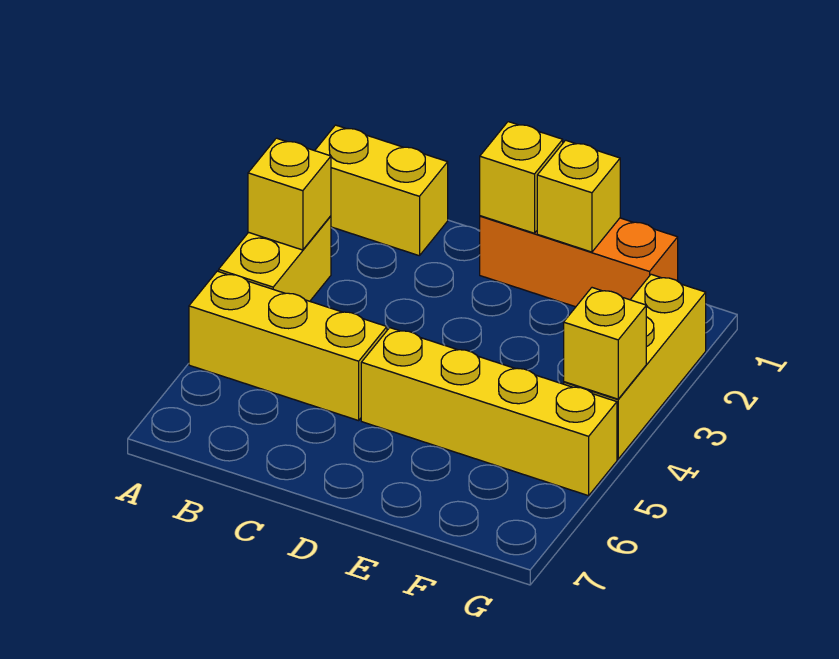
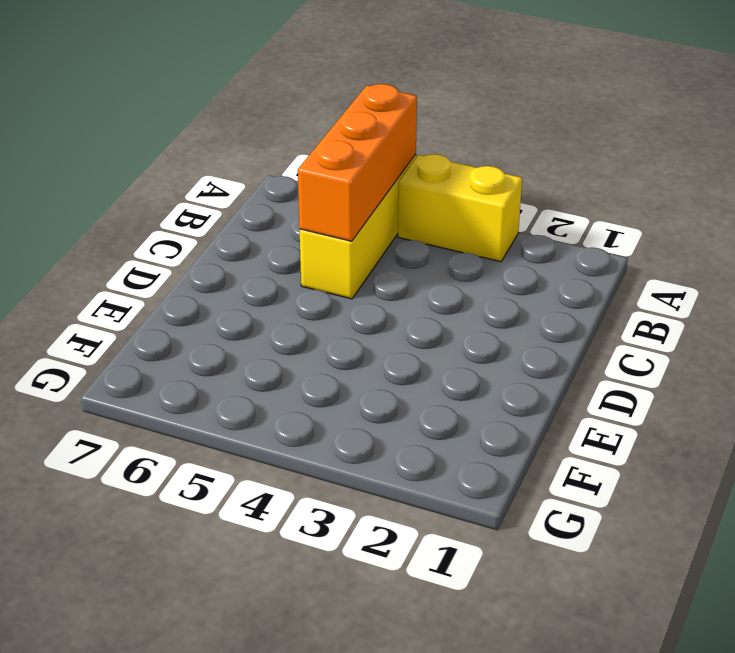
orange brick A5:C5 level 2 -> orange brick D1:F1 level 1
none -> yellow brick A1:B1 level 1
none -> yellow brick D5:G5 level 1

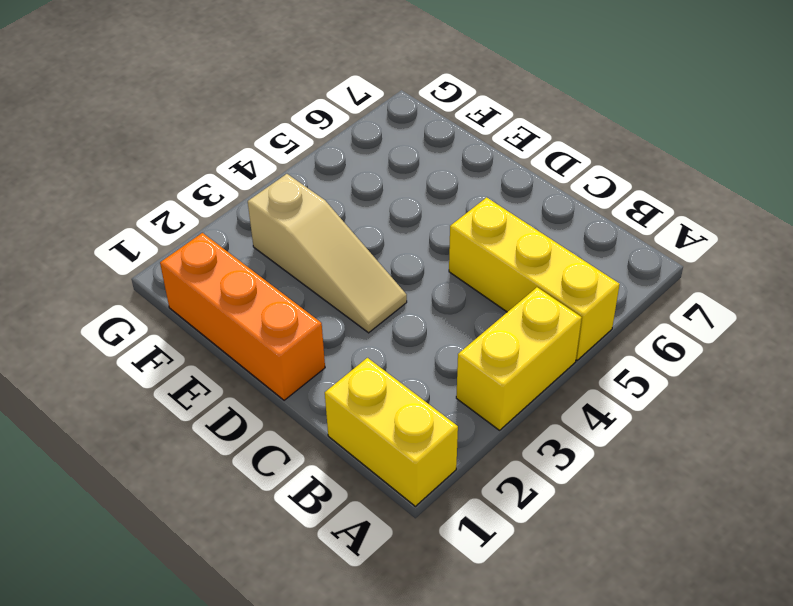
tan slope D3:F3 level 1 top F -> none
none -> yellow brick D5:G5 level 1
none -> yellow brick G2:G4 level 1

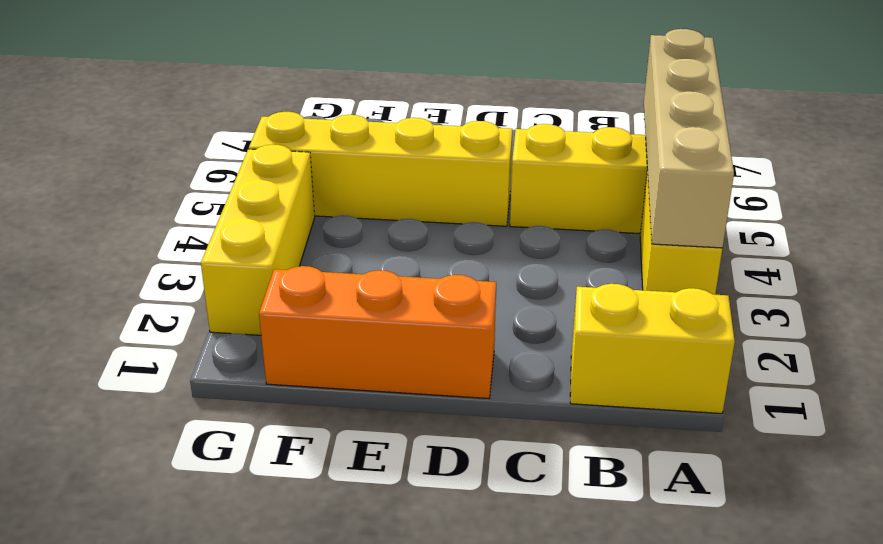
tan brick A3:A6 level 2 -> yellow brick A3 level 2
none -> yellow brick D1 level 2
none -> yellow brick E1 level 2

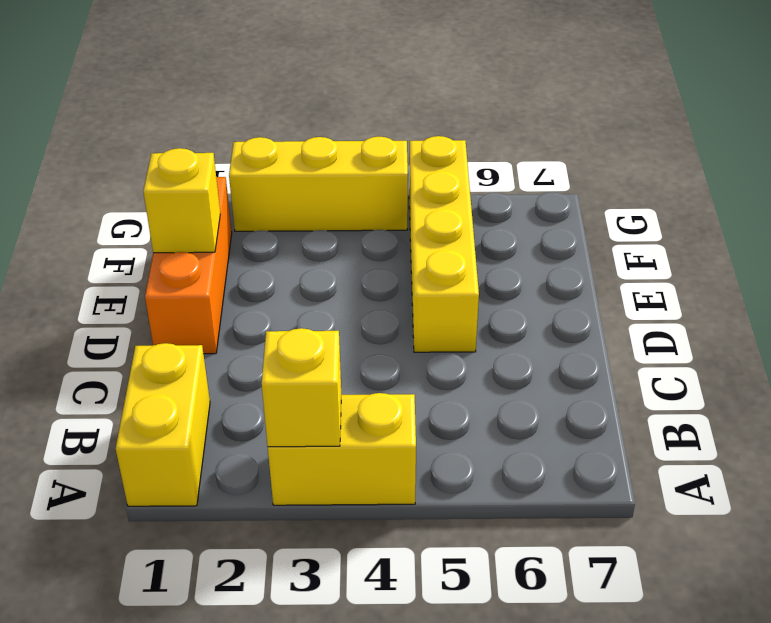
none -> yellow brick A5:C5 level 1
none -> yellow brick D1 level 2

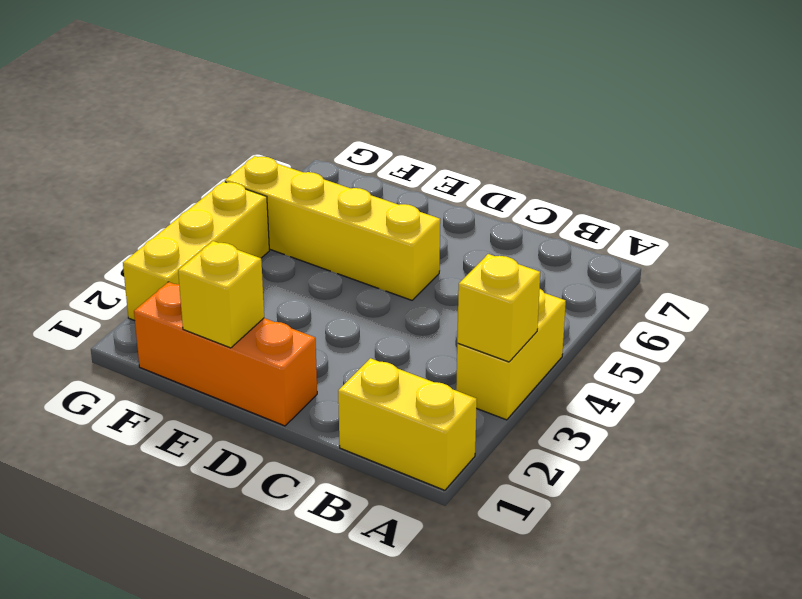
none -> yellow brick A5:C5 level 1
none -> yellow brick D1 level 2

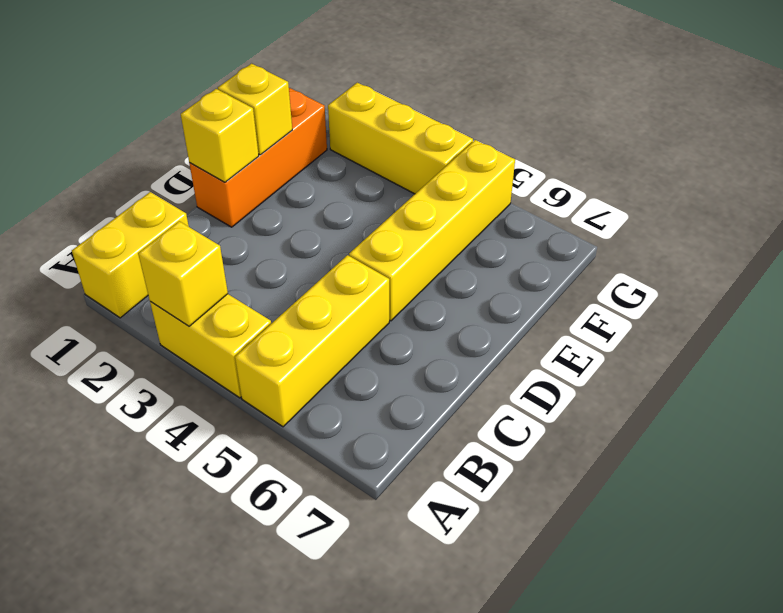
none -> yellow brick G4 level 2

